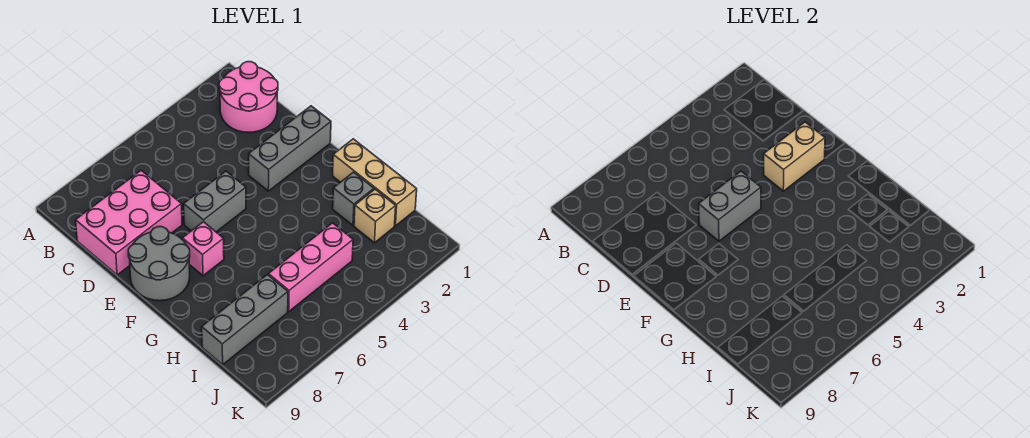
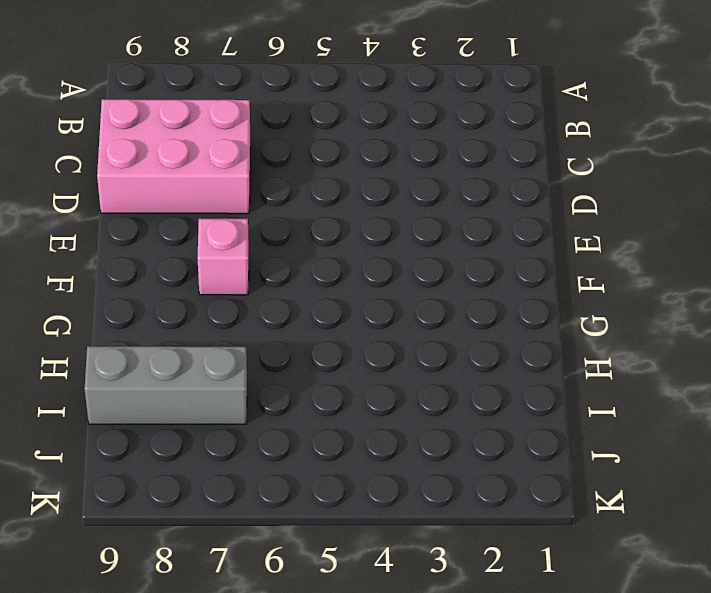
none -> pink round brick B1:C2 level 1
none -> grey brick E1:E3 level 1
none -> grey brick E5:E6 level 1

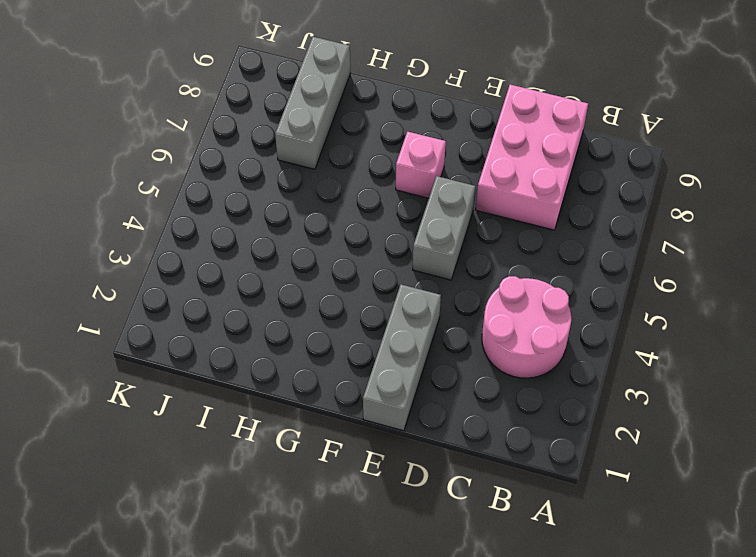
pink round brick B3:C4 level 1 -> pink round brick B1:C2 level 1
none -> grey round brick E8:F9 level 1
none -> tan brick G1:I1 level 1
none -> grey brick H2 level 1

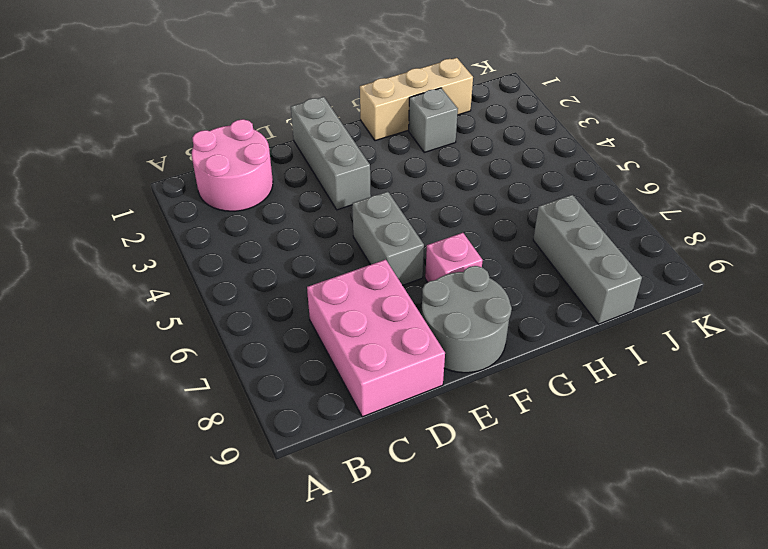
none -> tan brick I2 level 1
none -> pink brick I4:I6 level 1
none -> tan brick E2:E3 level 2

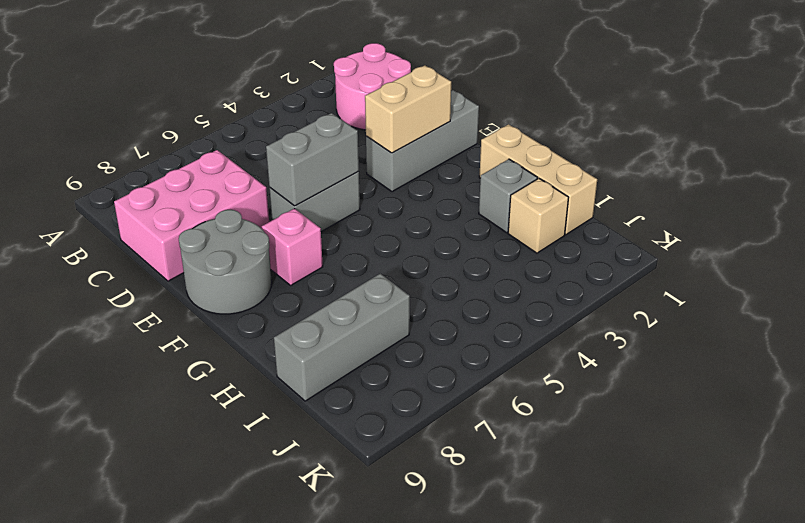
none -> pink brick I4:I6 level 1

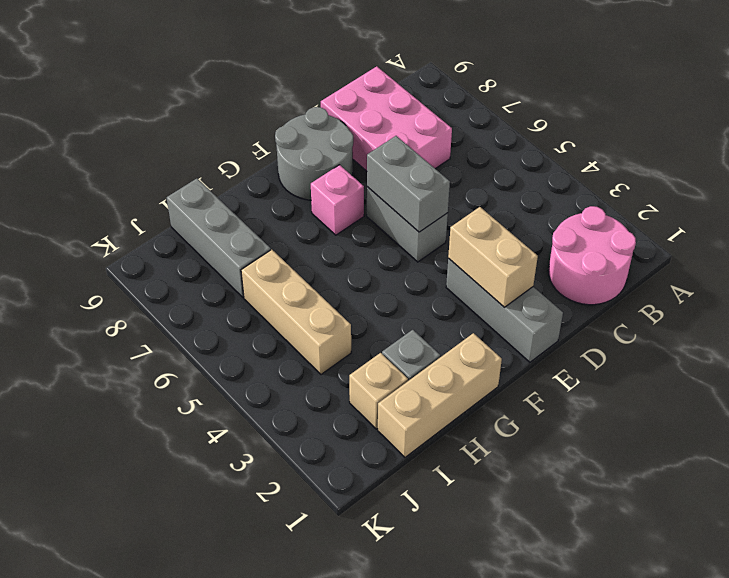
tan brick I4:I6 level 1 -> pink brick I4:I6 level 1

